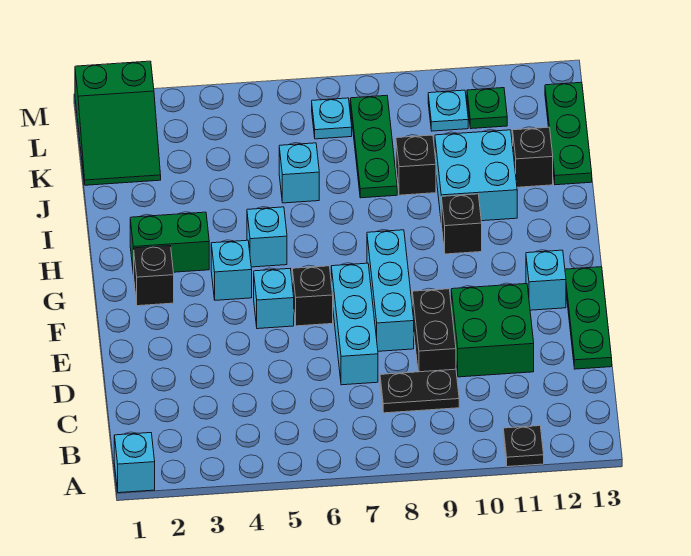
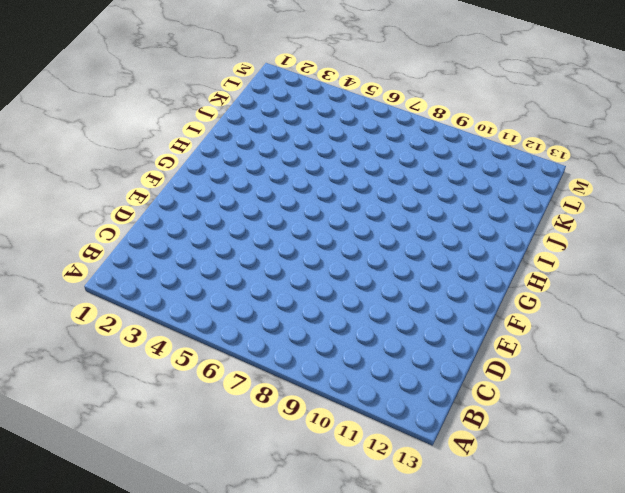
none -> cyan brick A1 level 1
none -> black plate A11 level 1
none -> black plate C8:C9 level 1

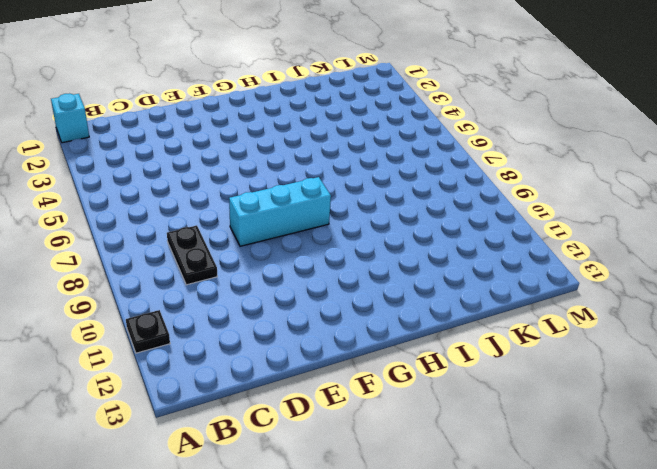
none -> cyan brick D7:F7 level 1
none -> black brick D9:E9 level 1
none -> green brick D10:E11 level 1

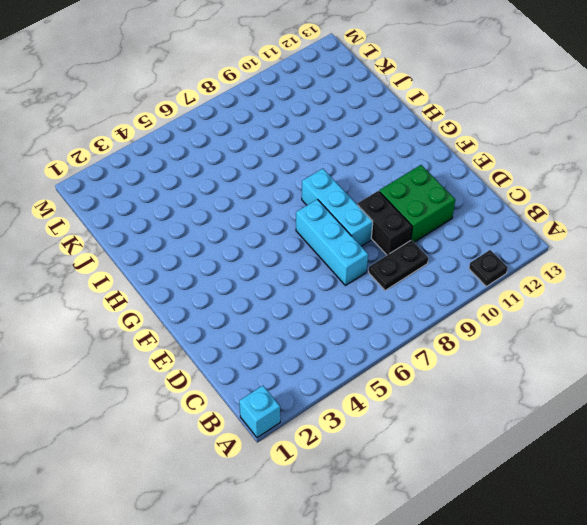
none -> green plate D13:F13 level 1
none -> cyan brick F5 level 1
none -> black brick F6 level 1

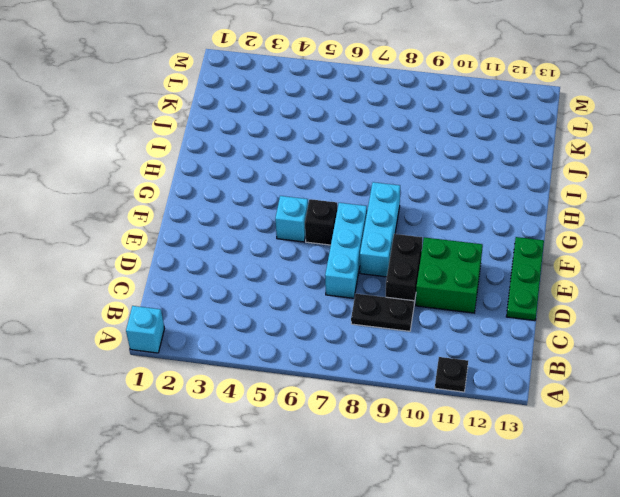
none -> cyan brick F12 level 1
none -> black brick G2 level 1
none -> cyan brick G4 level 1

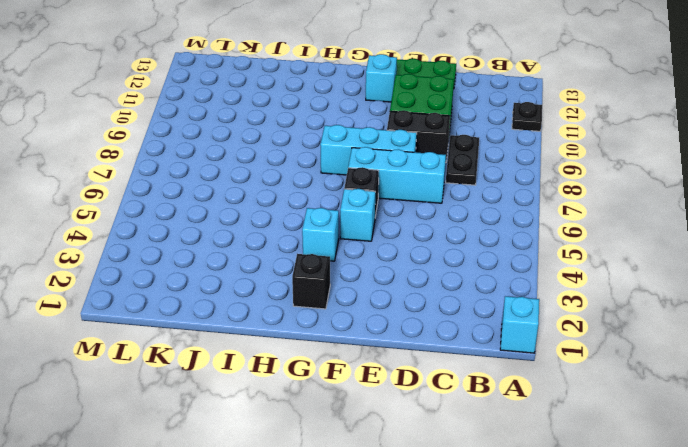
none -> green brick H2:H3 level 1
none -> cyan brick H5 level 1
none -> black brick H10 level 1

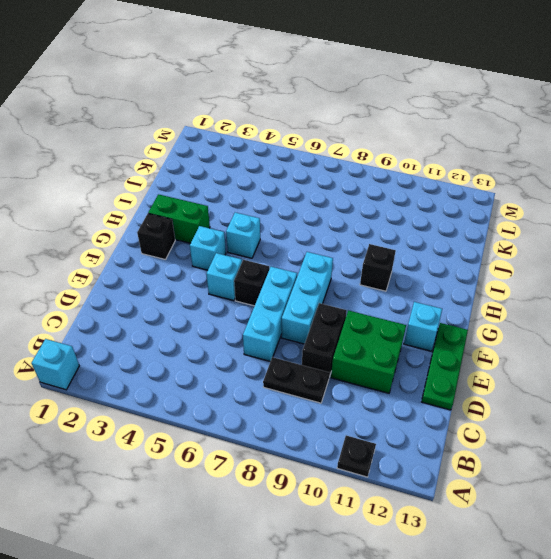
none -> cyan brick I10:J11 level 1
none -> cyan brick J6 level 1
none -> green plate J8:L8 level 1

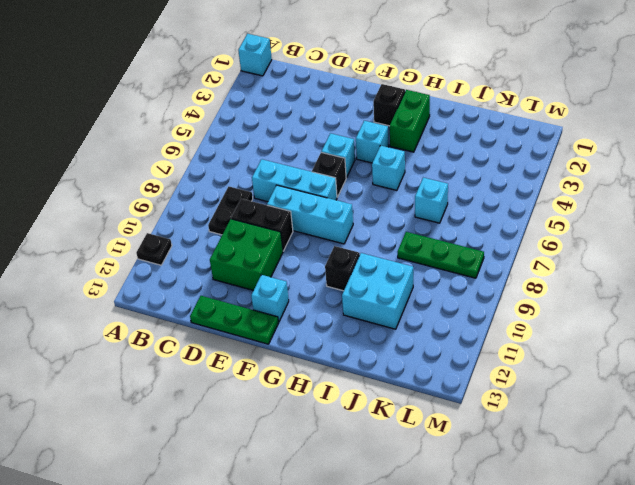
none -> black brick J9 level 1
none -> black brick J12 level 1
none -> green plate J13:L13 level 1

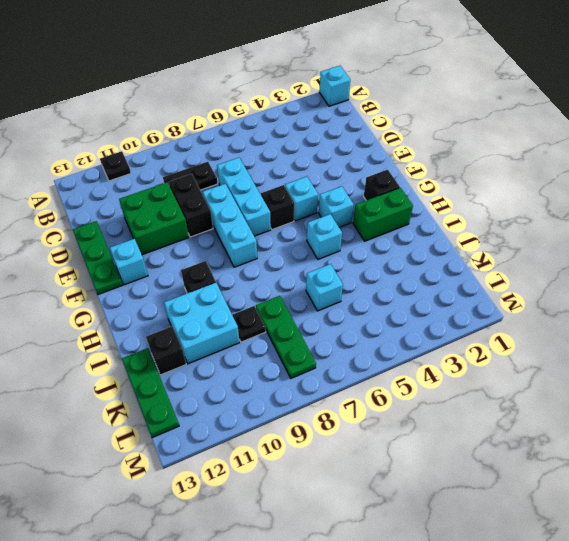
black plate J9 level 1 -> black brick J9 level 1
none -> green slope K1:M2 level 1 top M
none -> cyan plate L7 level 1
none -> cyan plate L10 level 1

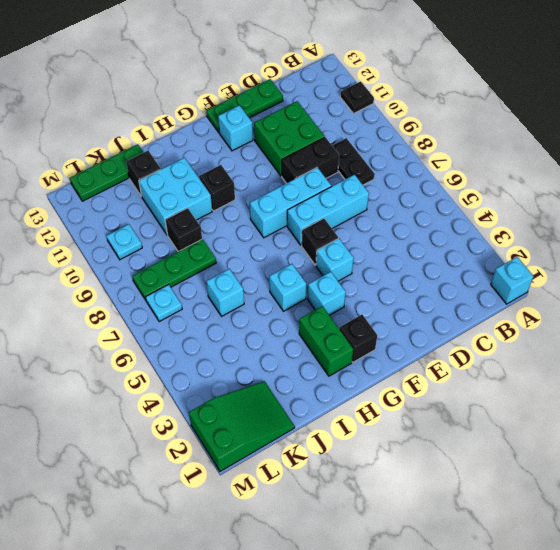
none -> green plate L11 level 1

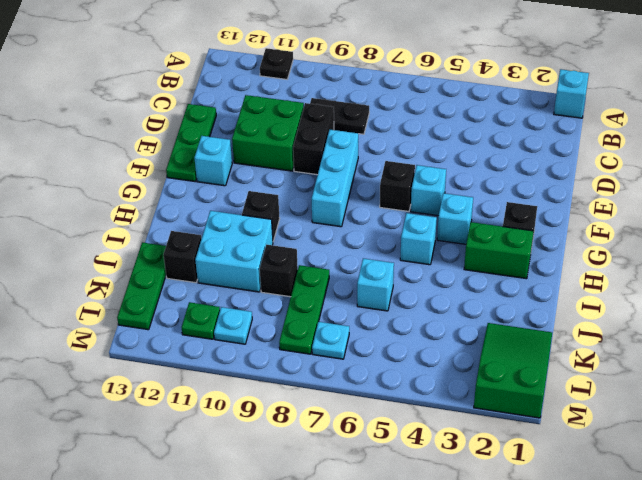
none -> cyan brick D7:F7 level 1

